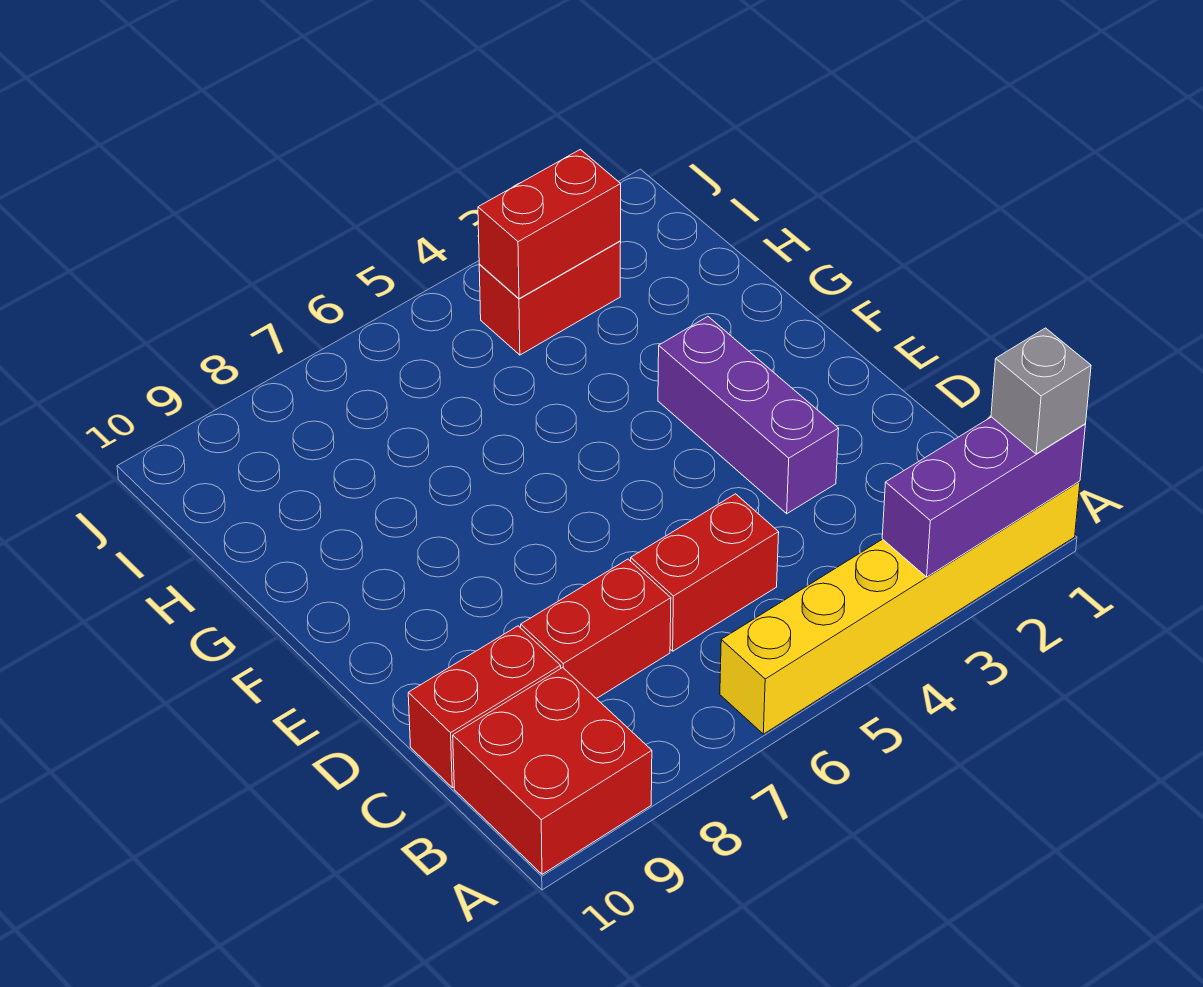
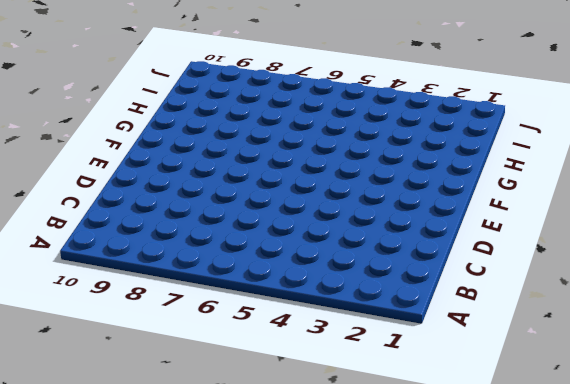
none -> yellow brick A1:A6 level 1
none -> red brick A9:B10 level 1

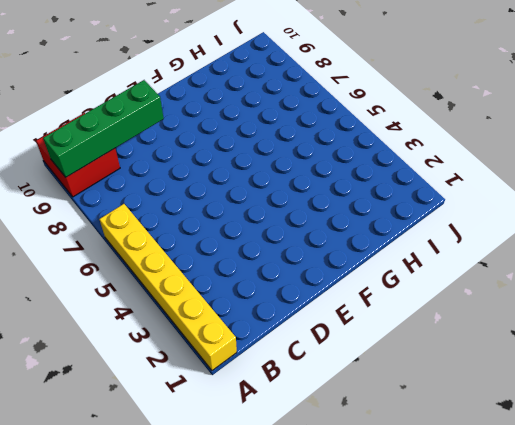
green brick A9:D9 level 2 -> none
none -> red brick C5:C6 level 1
none -> red brick C7:C8 level 1

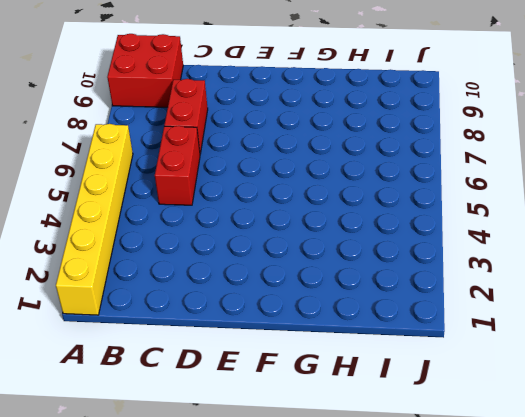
none -> red brick C9:C10 level 1
none -> purple brick D3:F3 level 1

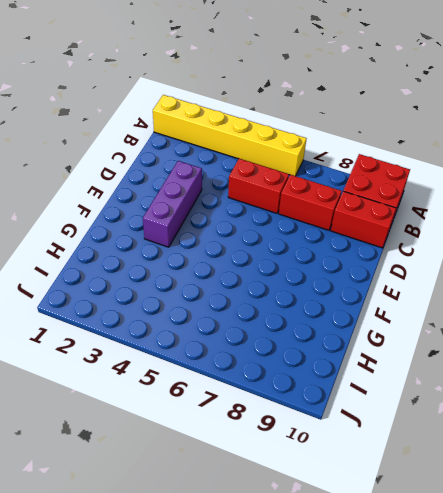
none -> red brick I3:I4 level 1
none -> purple brick A1:A3 level 2

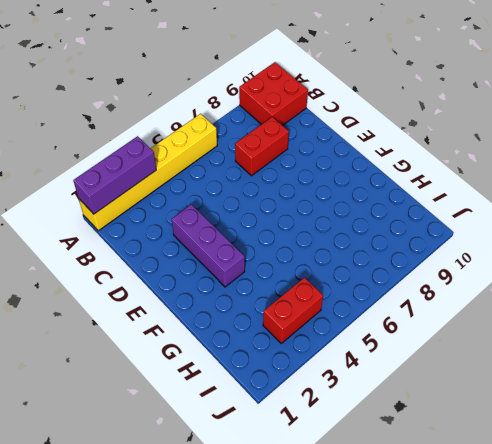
none -> red brick C5:C6 level 1
none -> red brick C9:C10 level 1

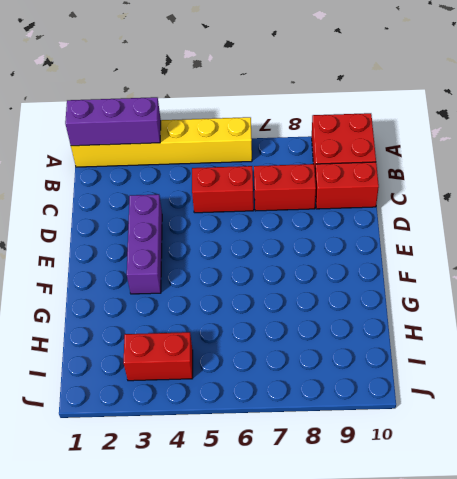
none -> red brick I3:I4 level 2
none -> grey brick A1 level 3

